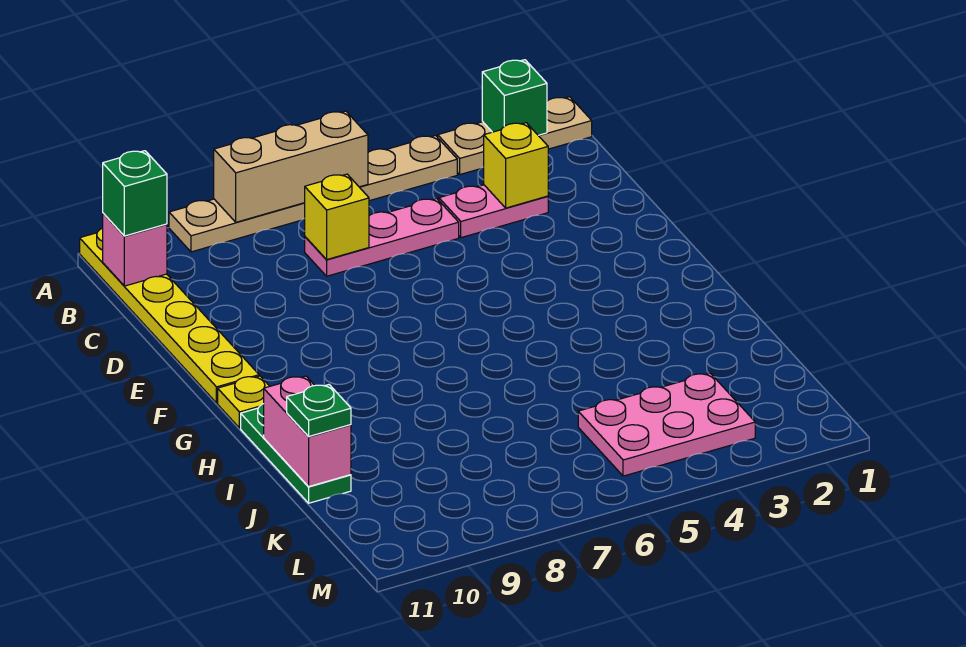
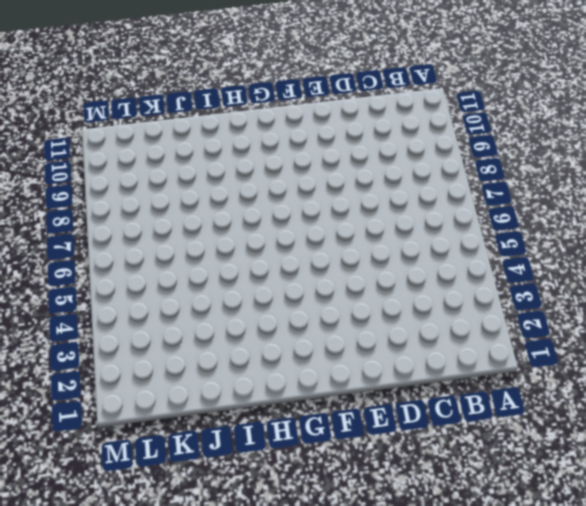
none -> tan plate A1:A3 level 1
none -> tan plate A4:A9 level 1
none -> yellow plate A11:F11 level 1

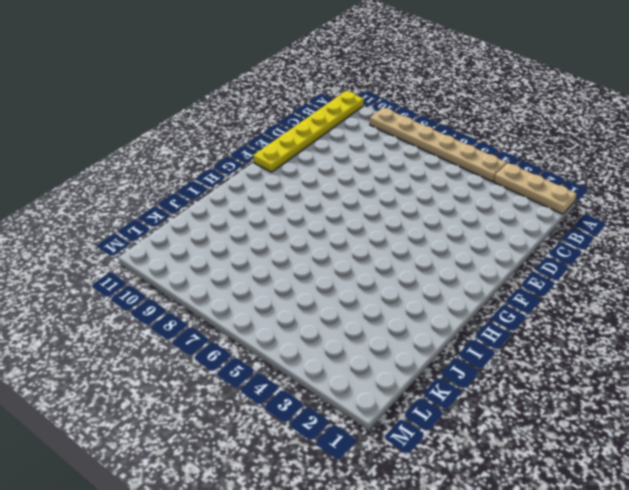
none -> pink plate C3:C4 level 1
none -> pink plate C5:C7 level 1
none -> yellow plate G11 level 1

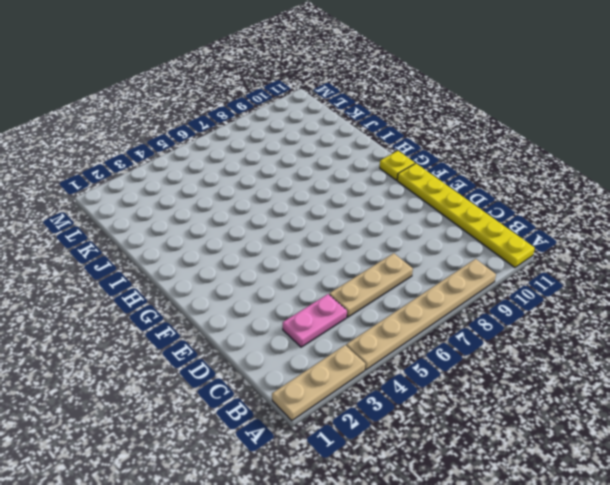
tan plate C5:C7 level 1 -> pink plate C5:C7 level 1
none -> green plate H11:J11 level 1
none -> pink plate K3:L5 level 1
none -> green brick A2 level 2

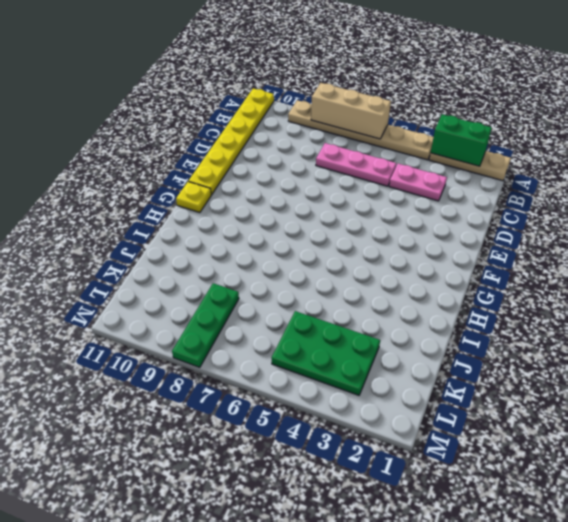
green brick A2:A3 level 2 -> green brick A2 level 2
green plate K3:L5 level 1 -> pink plate K3:L5 level 1
green plate K8:M8 level 1 -> green plate H11:J11 level 1
none -> pink brick B11 level 2
none -> yellow brick C3 level 2
none -> yellow brick C7 level 2

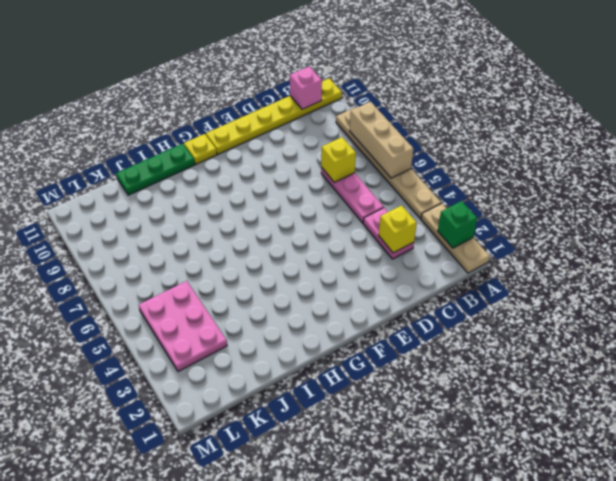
none -> pink brick I11:J11 level 2
none -> green brick B11 level 3
none -> green plate J11 level 3

